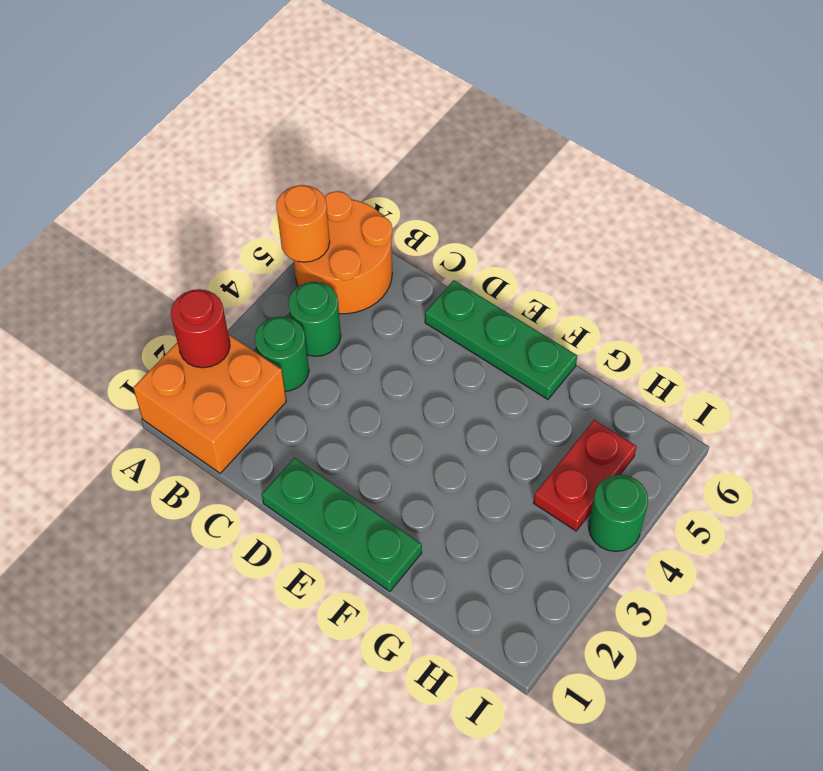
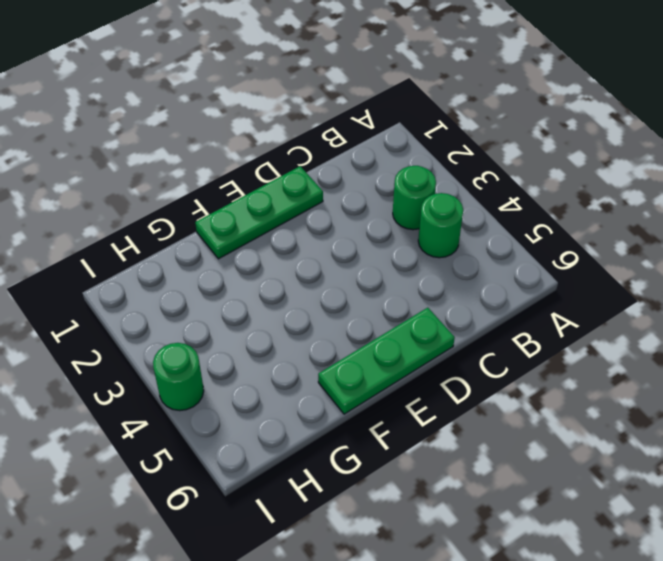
none -> orange brick A1:B2 level 1
none -> orange round brick A5:B6 level 1

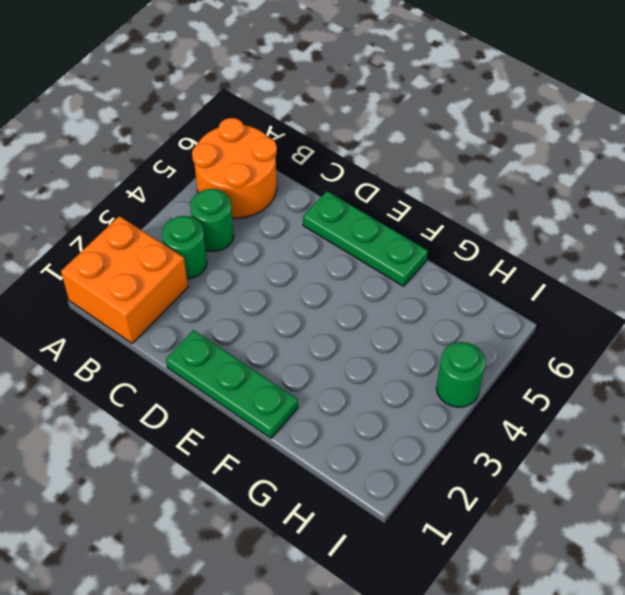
none -> red plate H4:H5 level 1
none -> red round brick A2 level 2

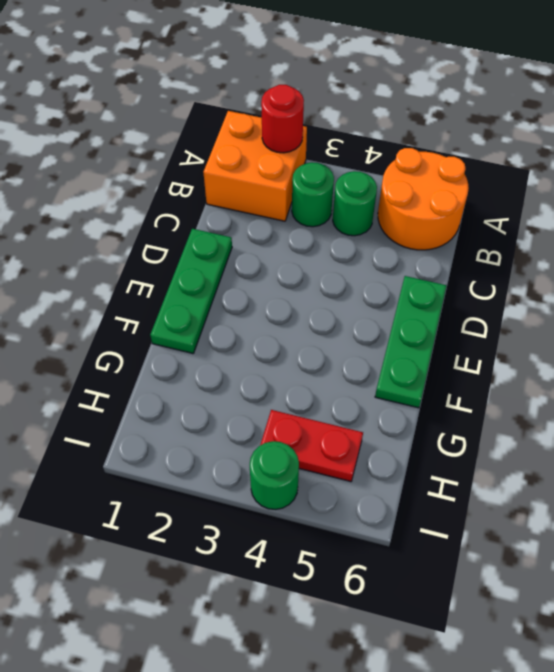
none -> orange round brick A5 level 2

